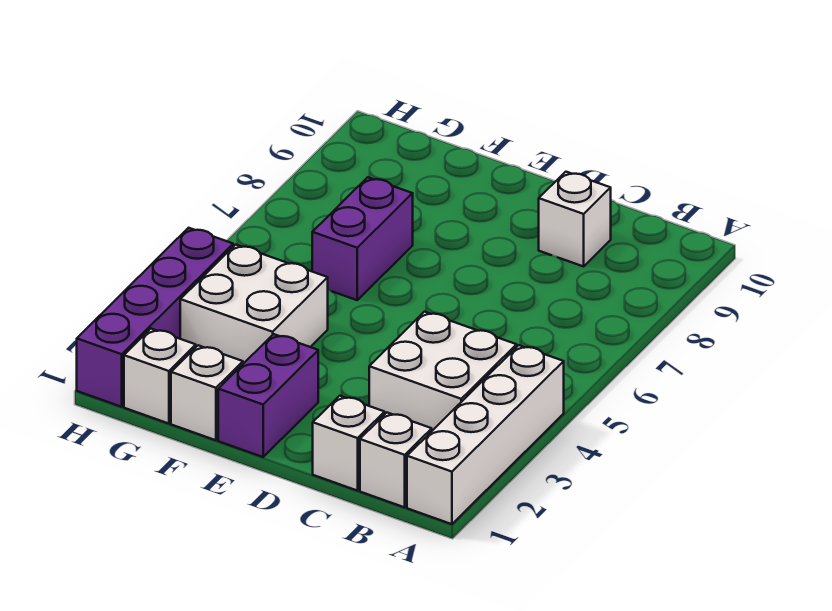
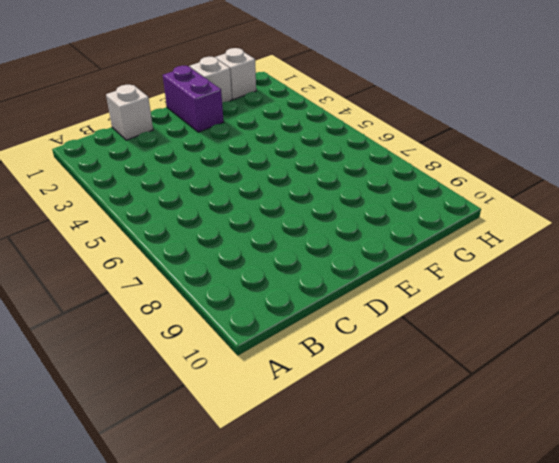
none -> white brick A1:A4 level 1
none -> white brick B1 level 1

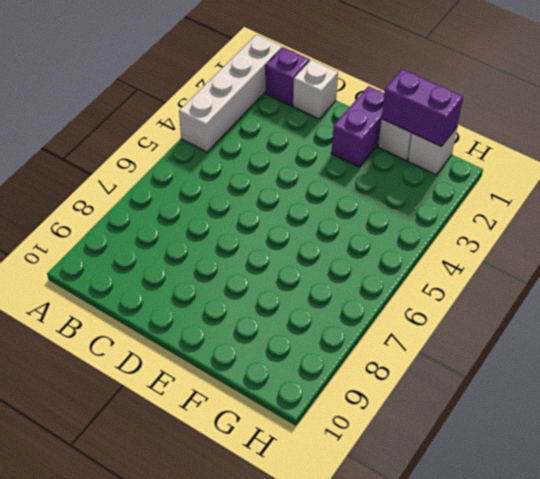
purple brick B1 level 1 -> white brick B1 level 1
purple brick F1:G1 level 2 -> purple brick F6:F7 level 1
none -> white brick B3:C4 level 1
none -> white brick C9 level 1

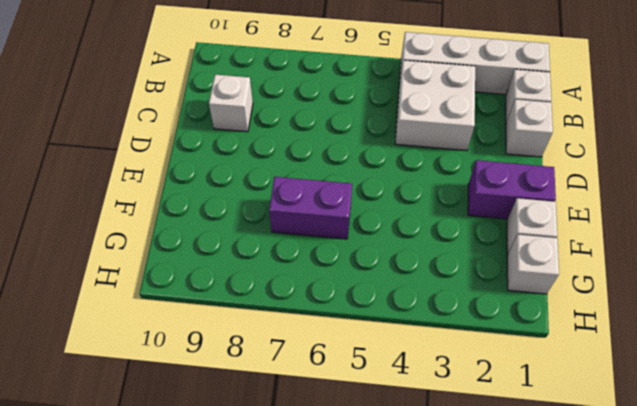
none -> white brick F3:G4 level 1
none -> purple brick H1:H4 level 1

